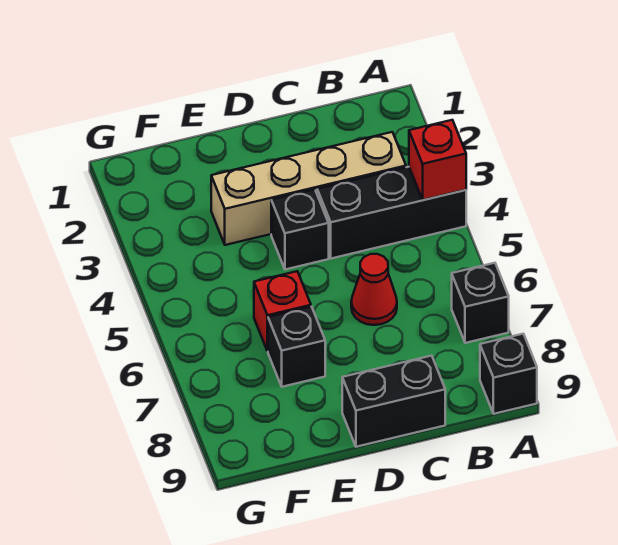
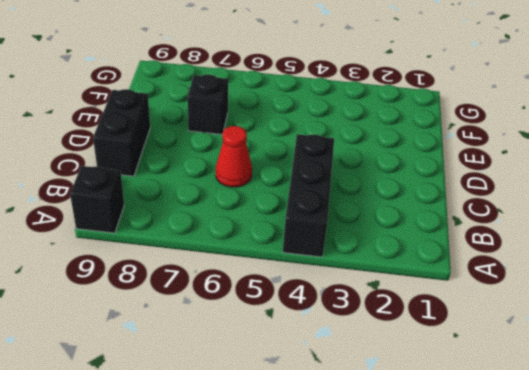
none -> black brick A7 level 1
none -> tan brick B3:E3 level 1

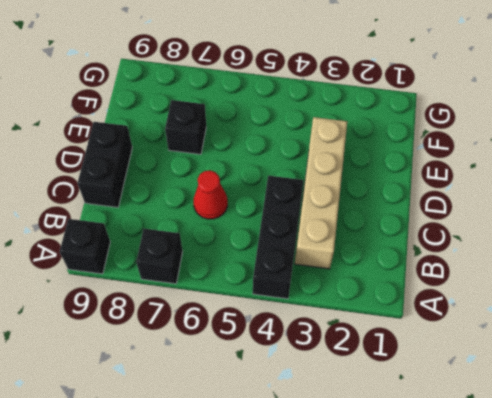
none -> black brick D4 level 1
none -> red brick E6 level 1

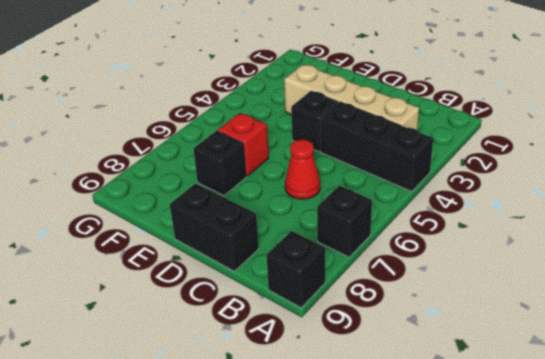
none -> red brick A4 level 2

